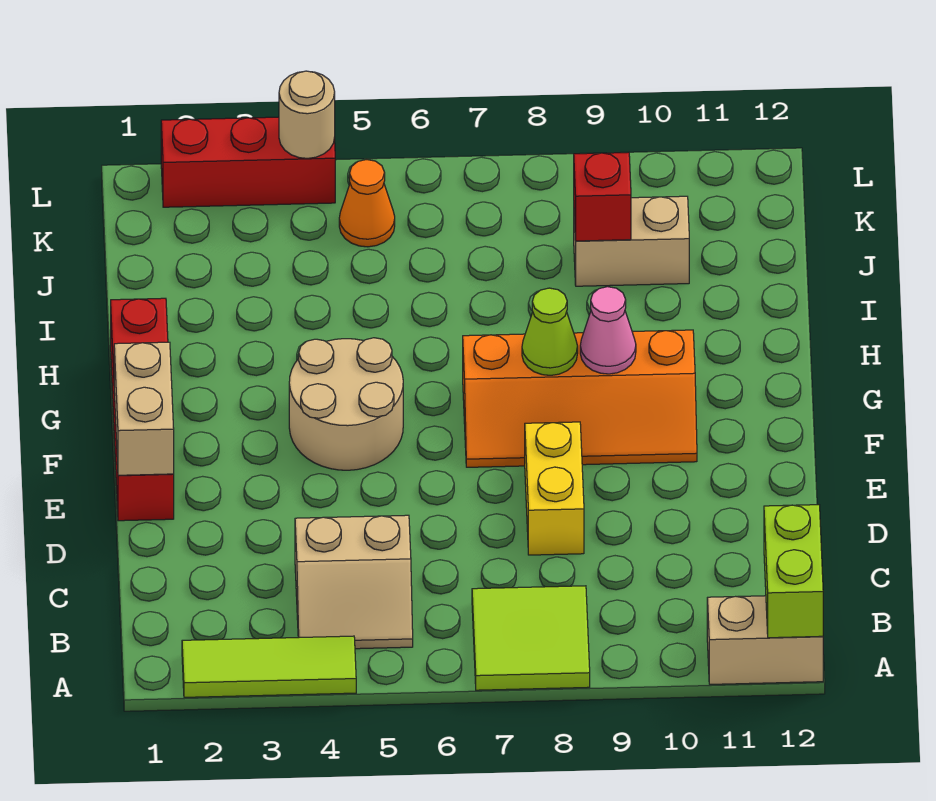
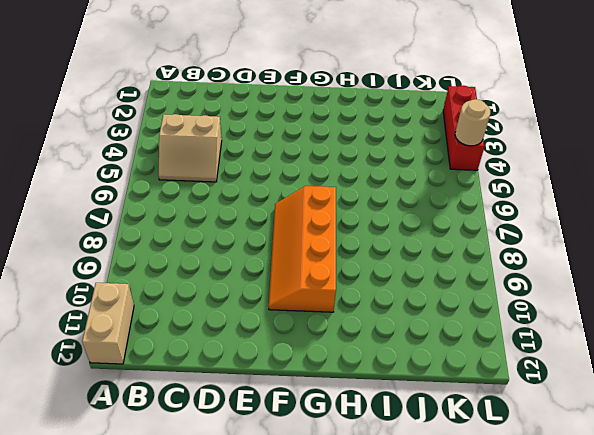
tan slope B4:C5 level 1 top 4 -> tan slope B4:C5 level 1 top C
none -> lime tile A2:A4 level 1
none -> lime tile A7:B8 level 1
none -> yellow brick D8:E8 level 1

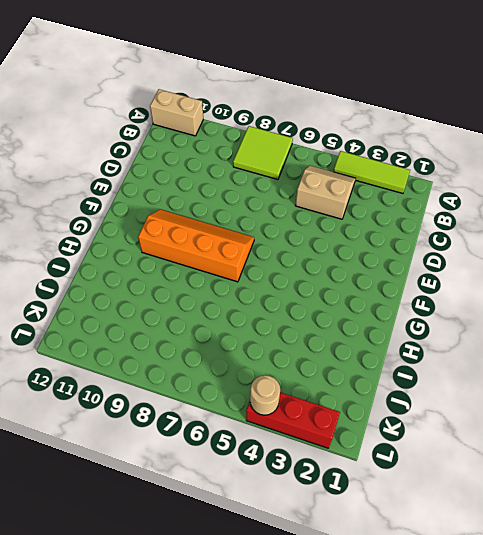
none -> yellow brick D8:E8 level 1
none -> red brick E1:H1 level 1
none -> tan round brick F4:G5 level 1

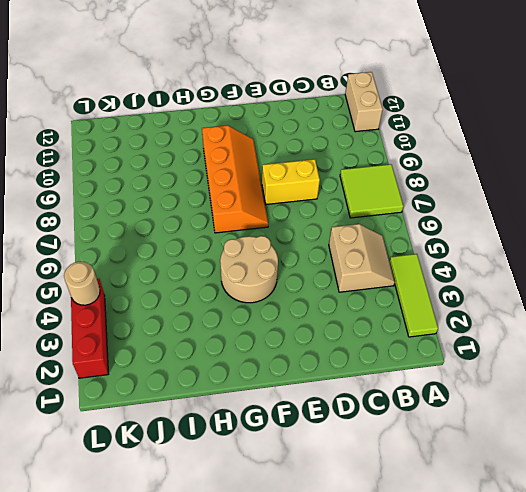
none -> red brick E1:H1 level 1
none -> tan brick J9:J10 level 1
none -> orange cone K5 level 1

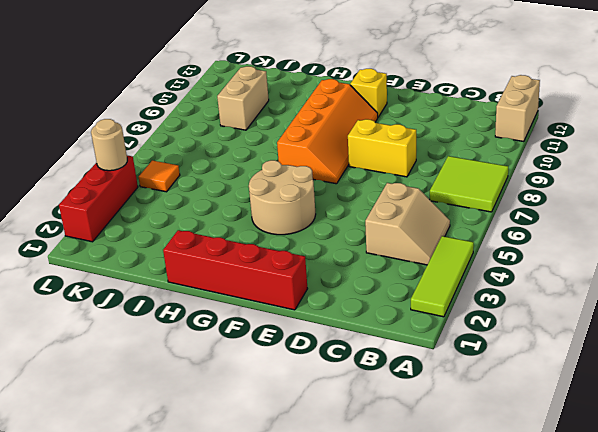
yellow brick F11 level 1 -> none
orange tile K5 level 1 -> orange cone K5 level 1
none -> lime brick A12:B12 level 2
none -> tan brick E1:F1 level 2
none -> lime cone G8 level 2

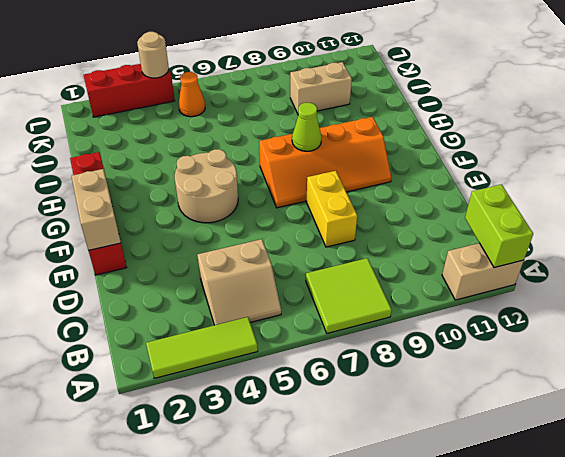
none -> pink cone G9 level 2
none -> red brick J9 level 2

